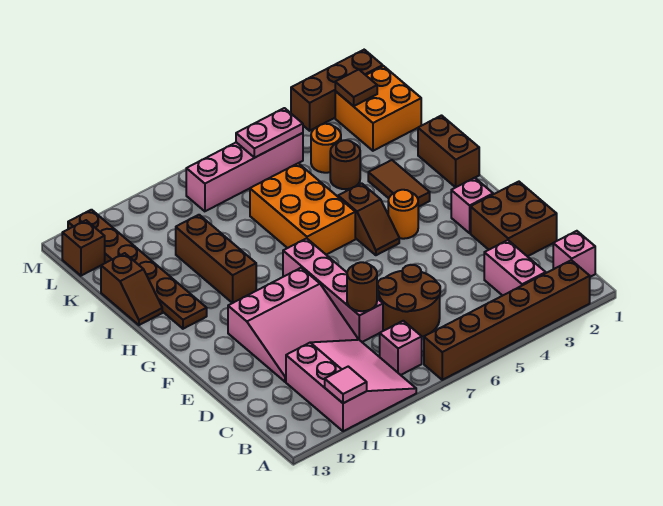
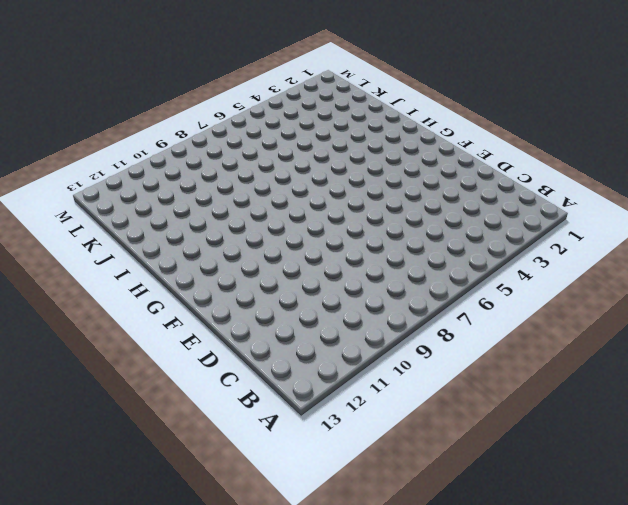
none -> brown brick A2:A7 level 1
none -> pink slope A9:C11 level 1 top 11
none -> pink brick B1 level 1

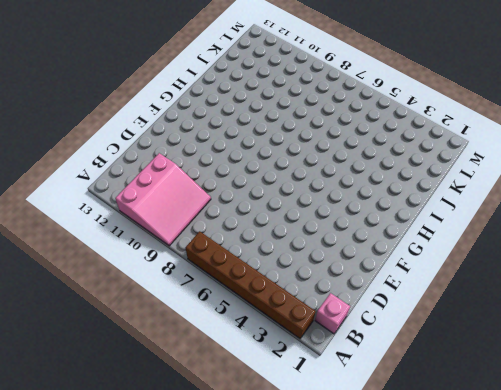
none -> pink brick B3:C3 level 1
none -> pink brick B8 level 1
none -> brown round brick C6:D7 level 1

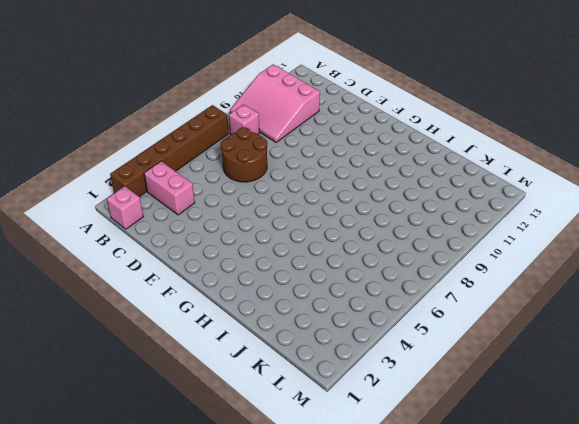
none -> brown brick D1:E2 level 1
none -> pink brick D8:G8 level 1
none -> pink slope D9:F11 level 1 top F

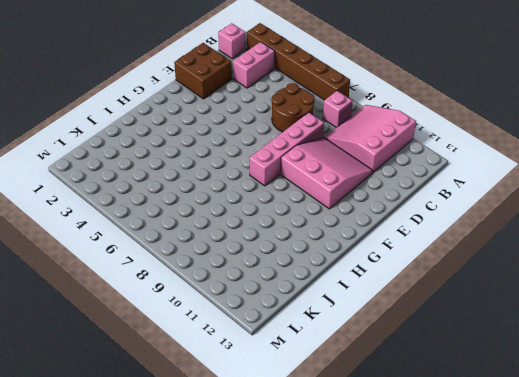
none -> pink brick F2 level 1
none -> orange round brick G4 level 1
none -> brown slope G5:H5 level 1 top H

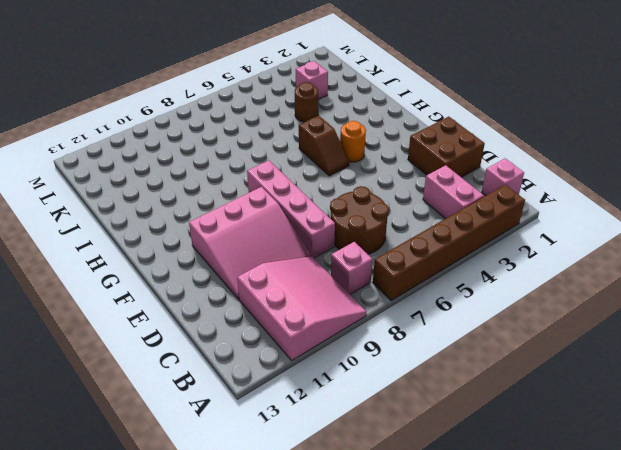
pink brick K3 level 1 -> pink brick F2 level 1
none -> brown brick H1:I1 level 1
none -> brown tile H3:I3 level 1
none -> orange brick H6:J7 level 1

